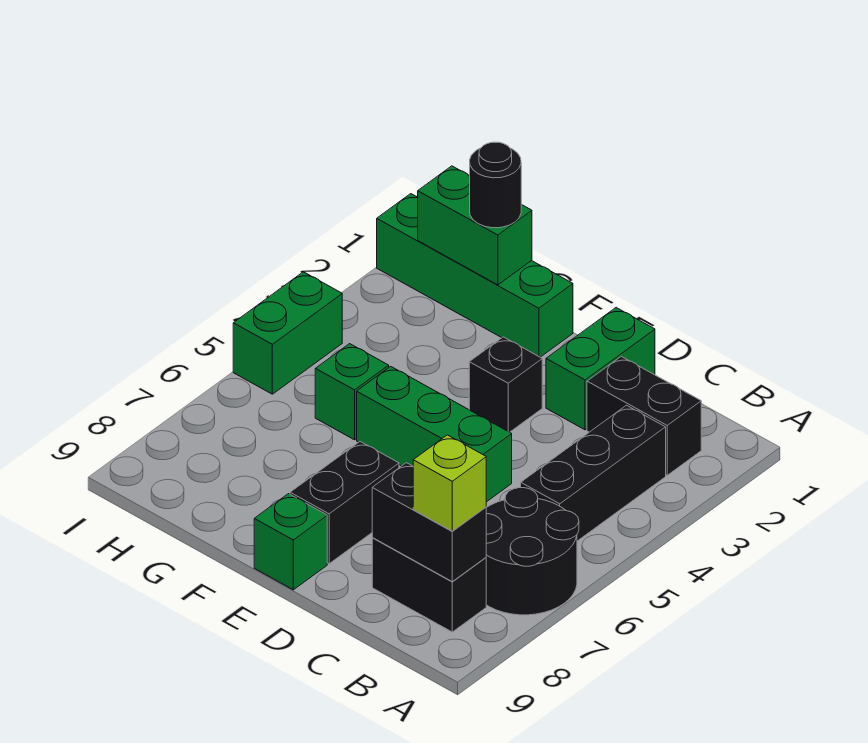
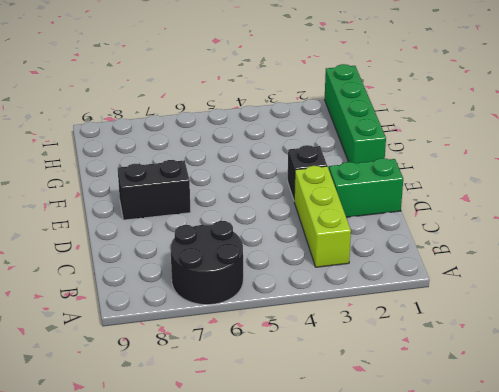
lime brick B3:D3 level 1 -> black brick B3:B5 level 1
none -> black brick B2:C2 level 1
none -> black brick B8:C8 level 1
none -> green brick D5:F5 level 1

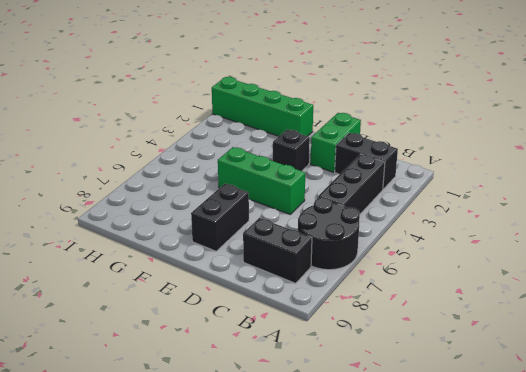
none -> green brick E9 level 1
none -> green brick G5 level 1
none -> green brick I4:I5 level 1

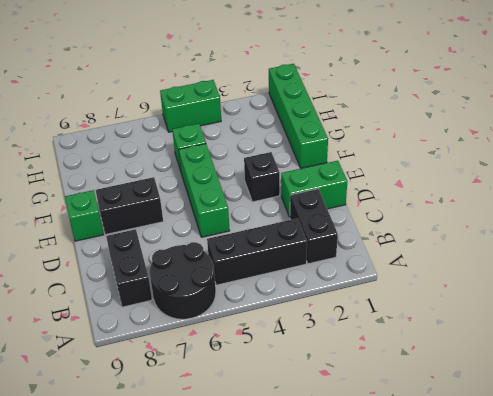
none -> black brick B8:C8 level 2
none -> green brick G1:H1 level 2
none -> lime brick B8 level 3

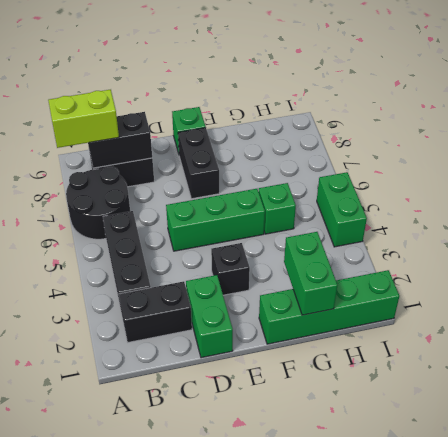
lime brick A8:B8 level 3 -> lime brick B8 level 3
green brick G1:G2 level 2 -> green brick G1:H1 level 2
none -> black round brick G1 level 3

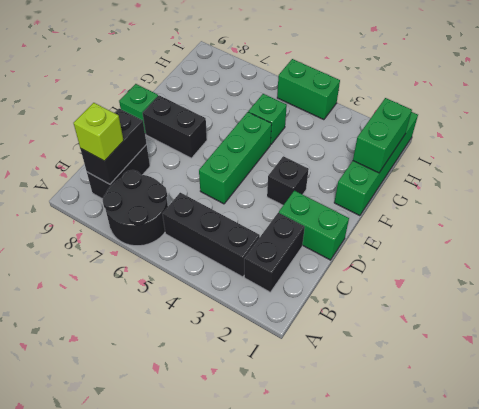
none -> black round brick G1 level 3

